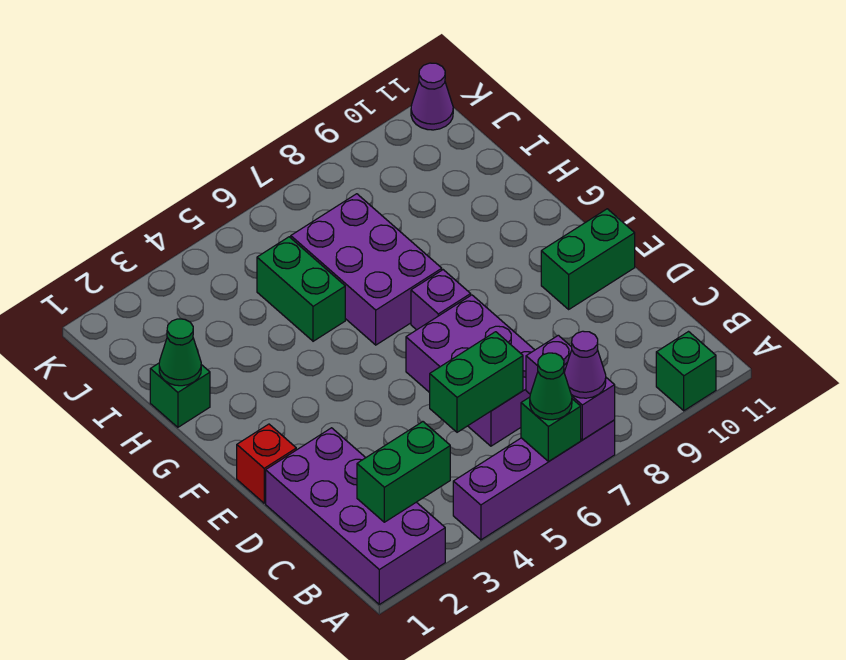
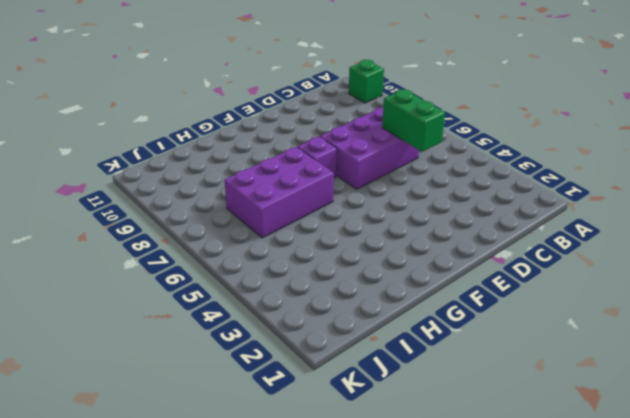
none -> purple brick A1:D2 level 1
none -> purple brick A4:A7 level 1
none -> red brick E1 level 1

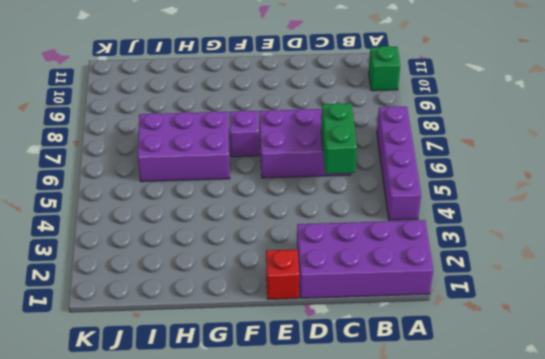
none -> green brick E10:E11 level 1
none -> green brick H1 level 1
none -> green brick H5:I5 level 1

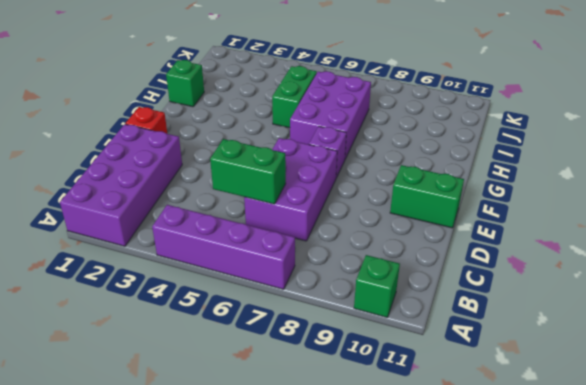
none -> purple cone K11 level 1
none -> green brick A6 level 2
none -> purple brick A7:B7 level 2

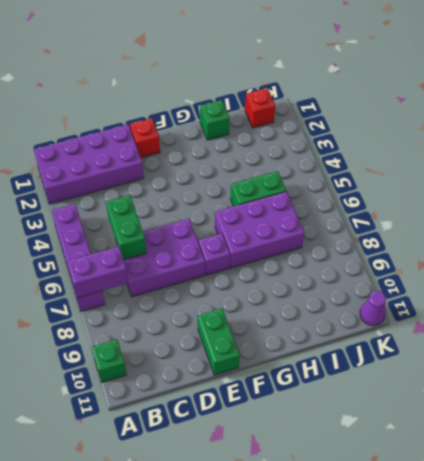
red brick J1 level 1 -> none
none -> green brick A6 level 2
none -> green brick B2:B3 level 2
none -> green cone H1 level 2

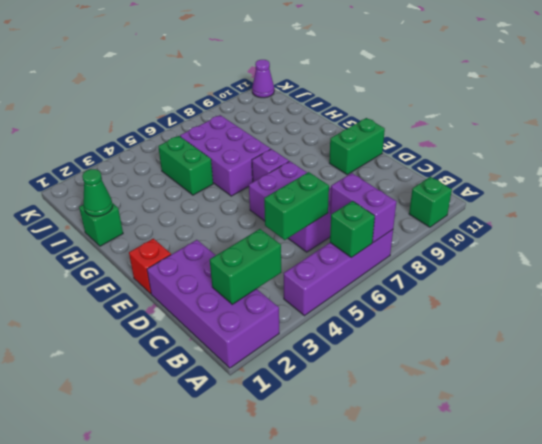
none -> green cone A6 level 3
none -> purple cone A7 level 3

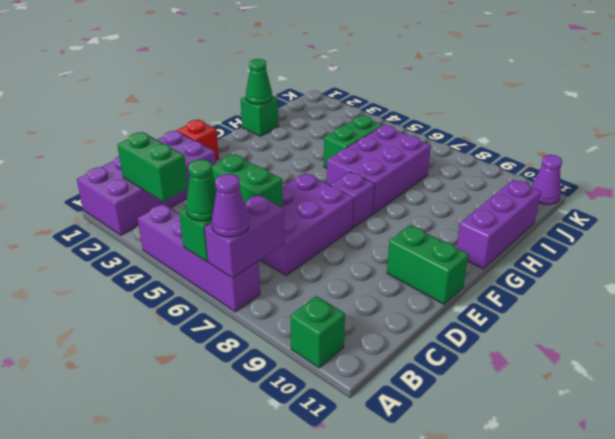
purple brick G11:I11 level 1 -> none

